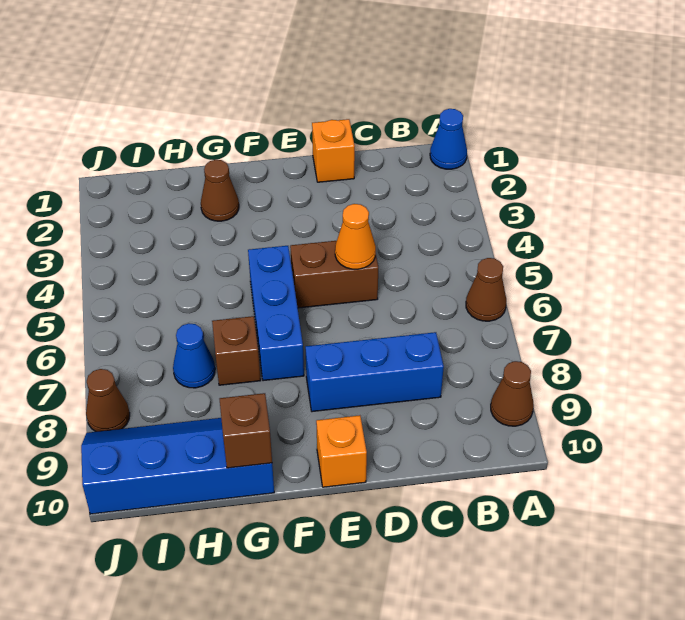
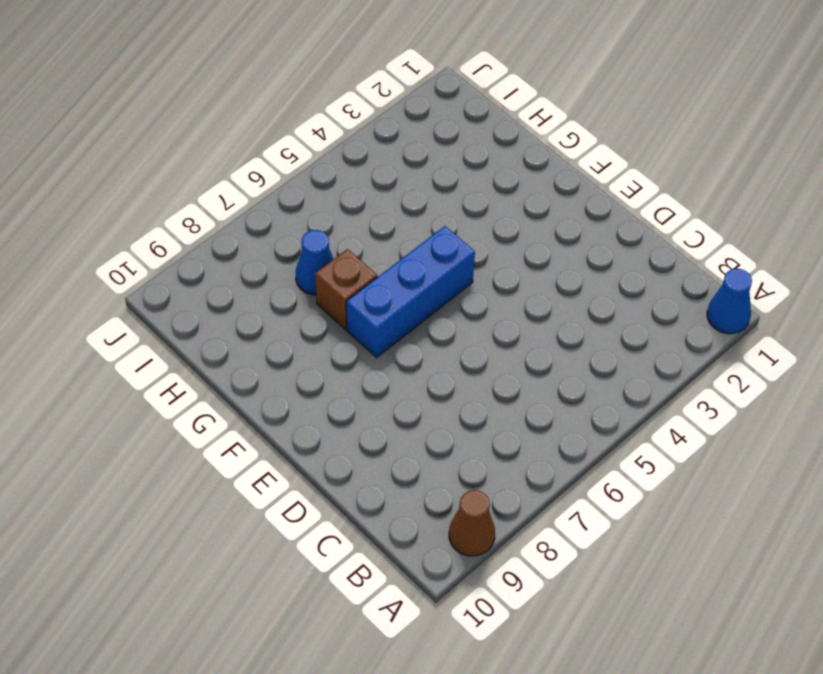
none -> brown cone A6 level 1
none -> blue brick C8:E8 level 1
none -> orange brick D1 level 1

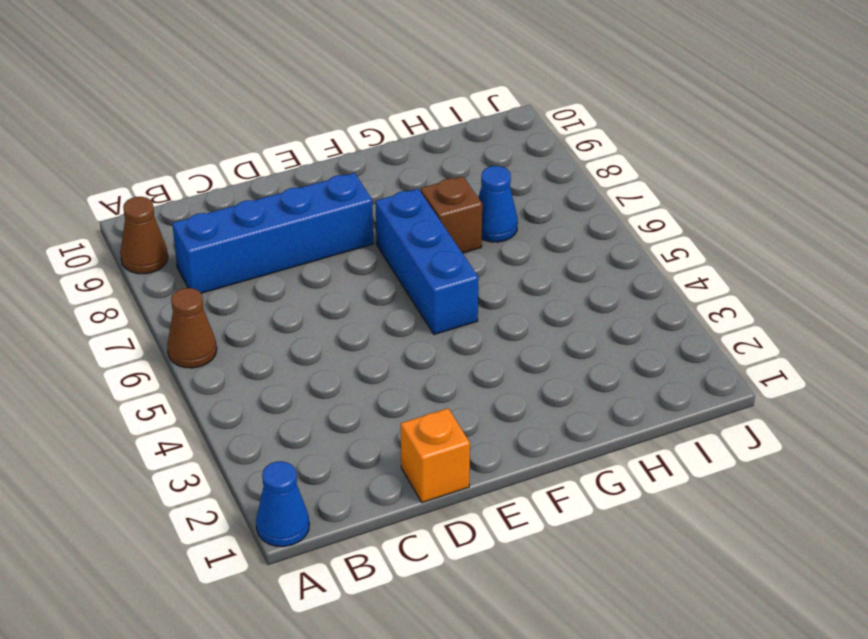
blue brick B8:E8 level 1 -> blue brick C8:E8 level 1
none -> brown brick D5:E5 level 1
none -> orange brick E10 level 1
none -> brown cone G2 level 1

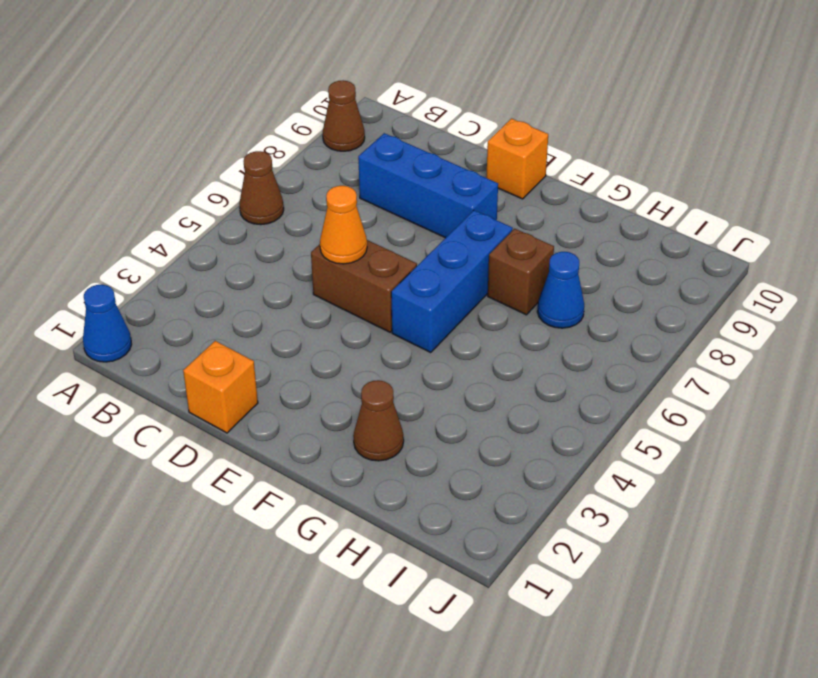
none -> blue slope G9:J10 level 1 top 10
none -> brown cone J8 level 1
none -> brown brick G10 level 2

